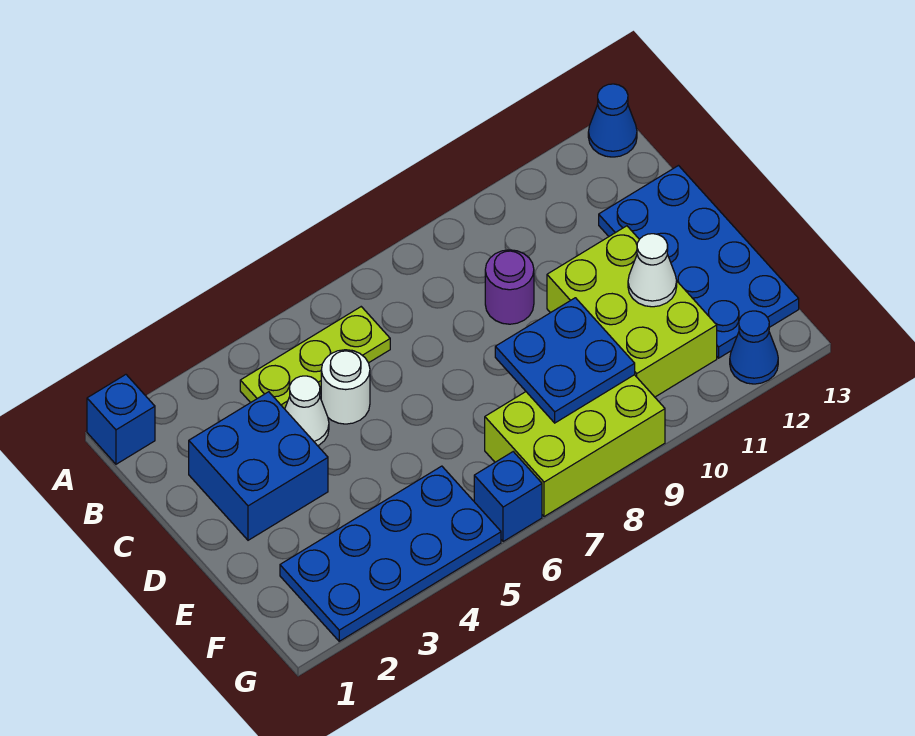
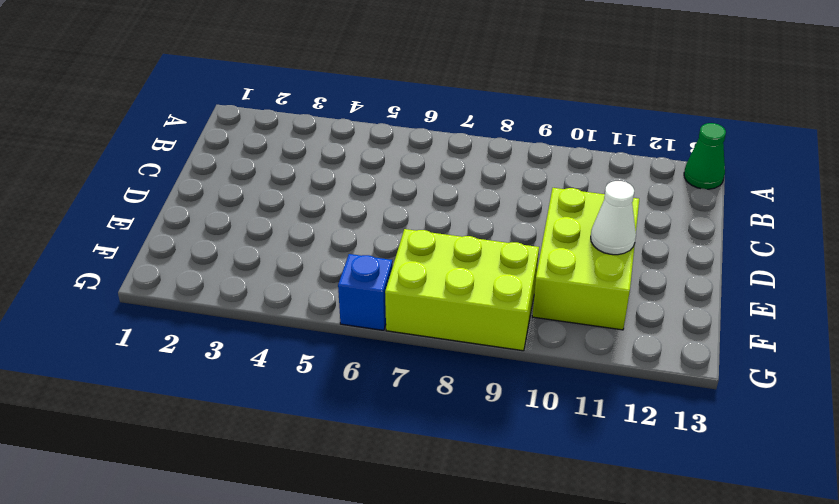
green cone A13 level 1 -> blue cone A13 level 1
none -> blue brick A1 level 1
none -> lime plate B4:B6 level 1
none -> blue brick C2:D3 level 1

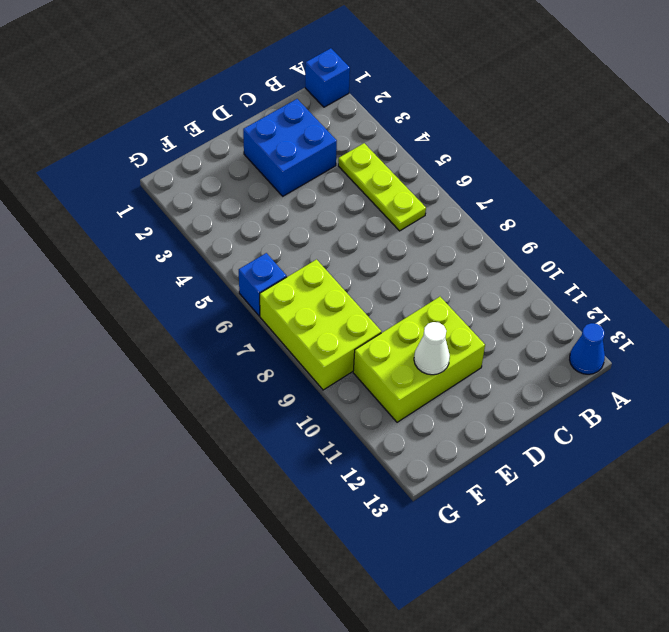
none -> white cone C4 level 1
none -> white round brick C5 level 1
none -> purple round brick C9 level 1

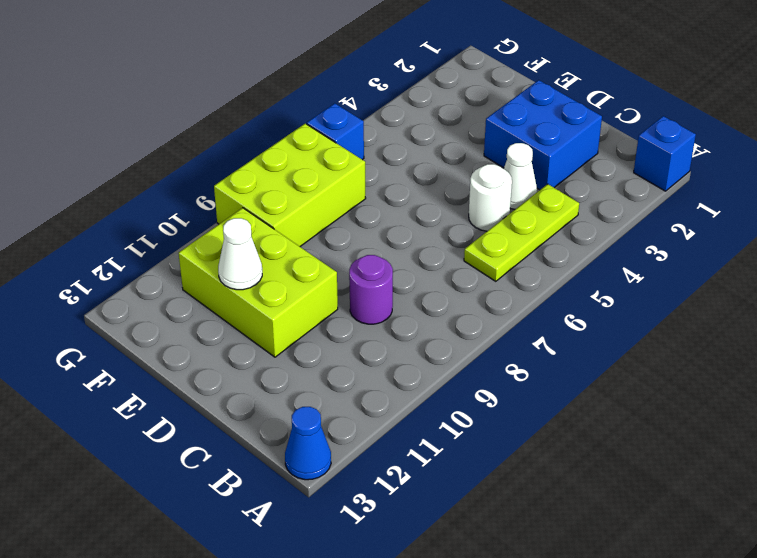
none -> blue plate C12:F13 level 1
none -> blue plate F2:G5 level 1
none -> blue cone G12 level 1

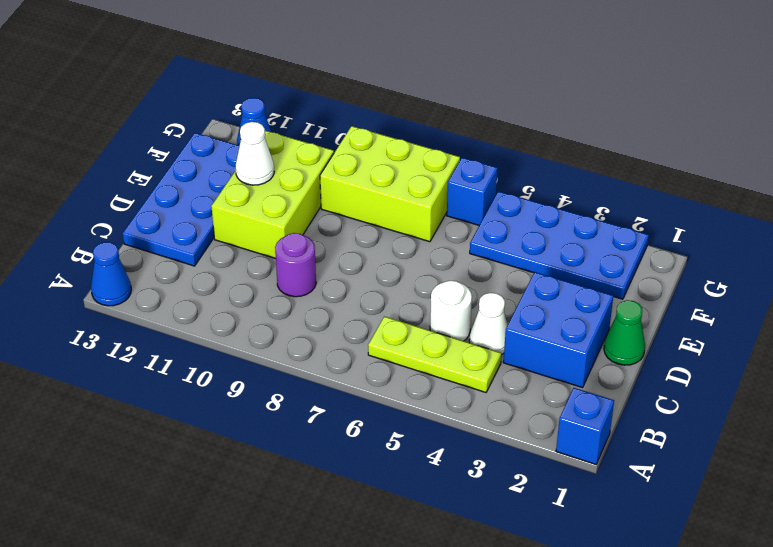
green cone D1 level 1 -> none
none -> blue plate E8:F9 level 2

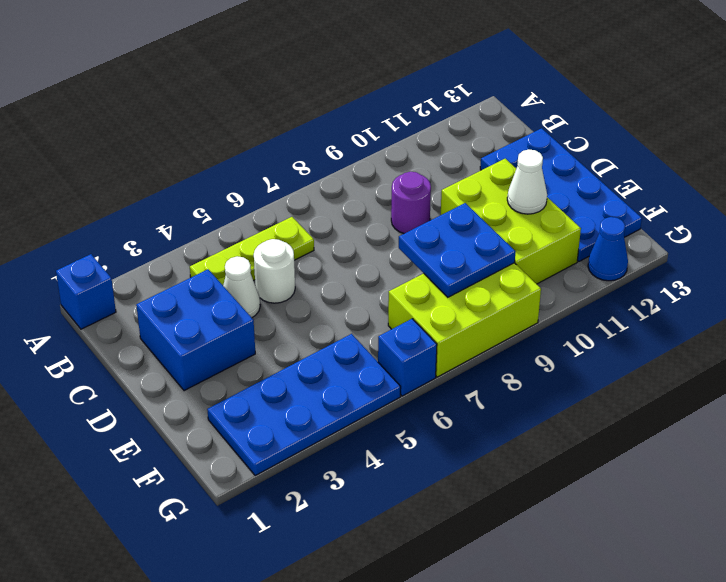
none -> blue cone A13 level 1

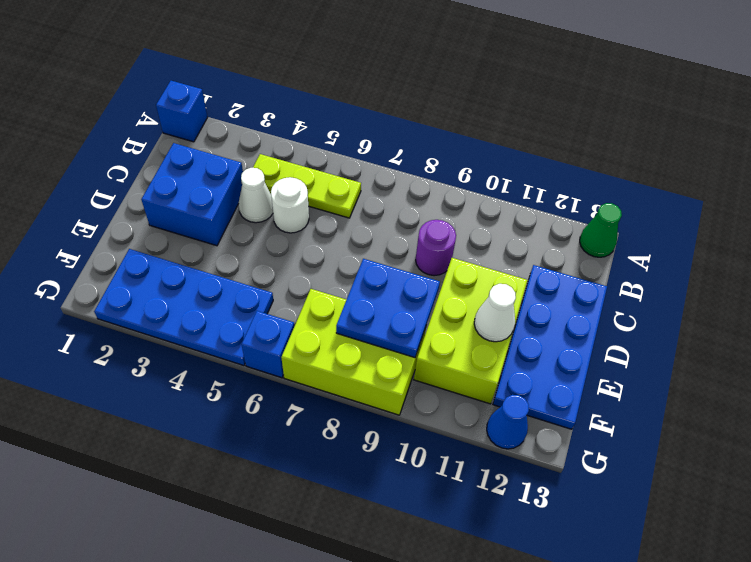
green cone A13 level 1 -> blue cone A13 level 1

